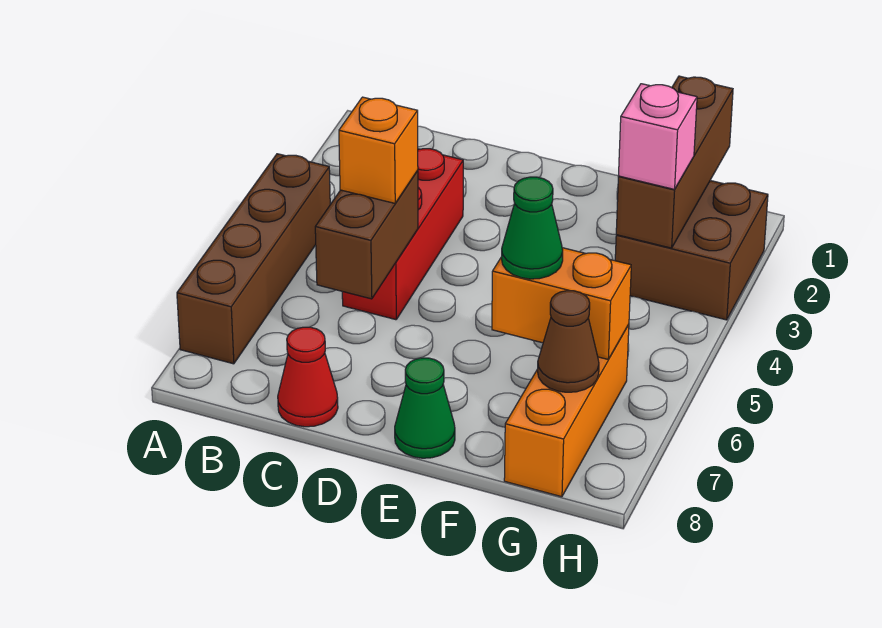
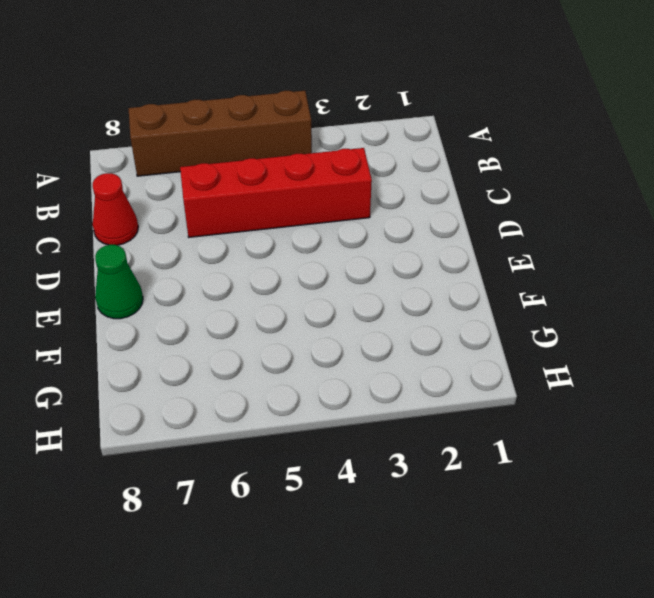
red brick C3:C6 level 1 -> red brick C3:C5 level 1
none -> brown brick G2:H3 level 1
none -> orange brick G6:G8 level 1
none -> brown brick C5:C6 level 2

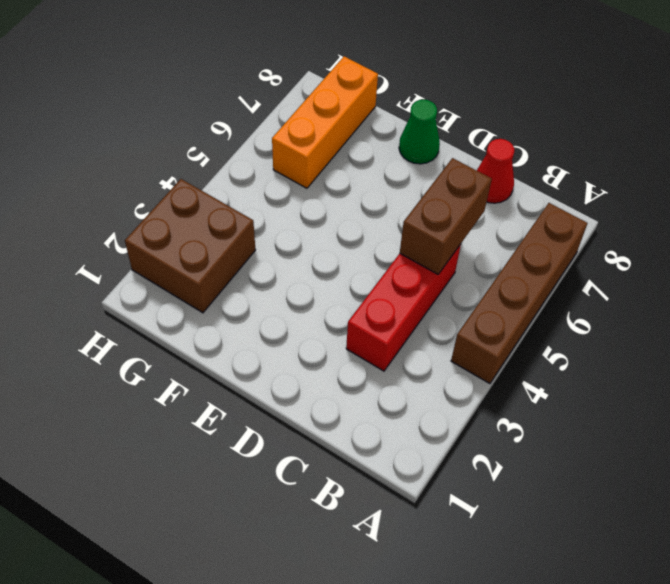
none -> orange brick F6:G6 level 2
none -> brown brick G1:G3 level 2
none -> brown cone G7 level 2

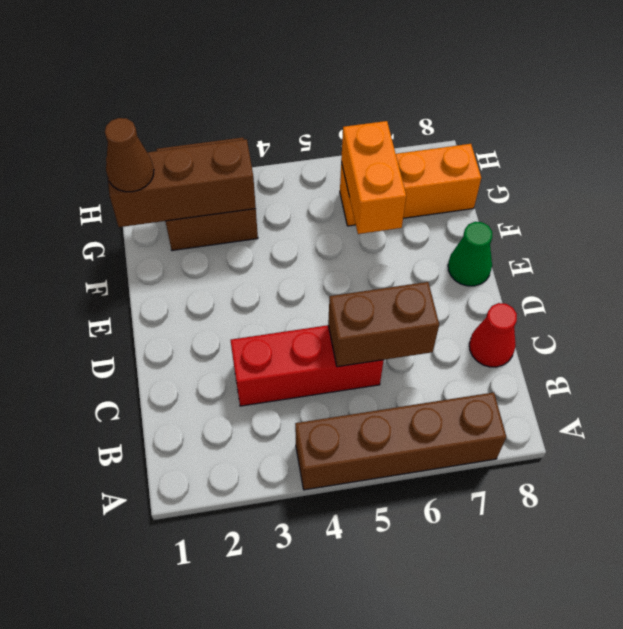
brown cone G1 level 3 -> brown cone G7 level 2
none -> orange brick C5 level 3
none -> green cone F6 level 3
none -> pink brick G3 level 3

